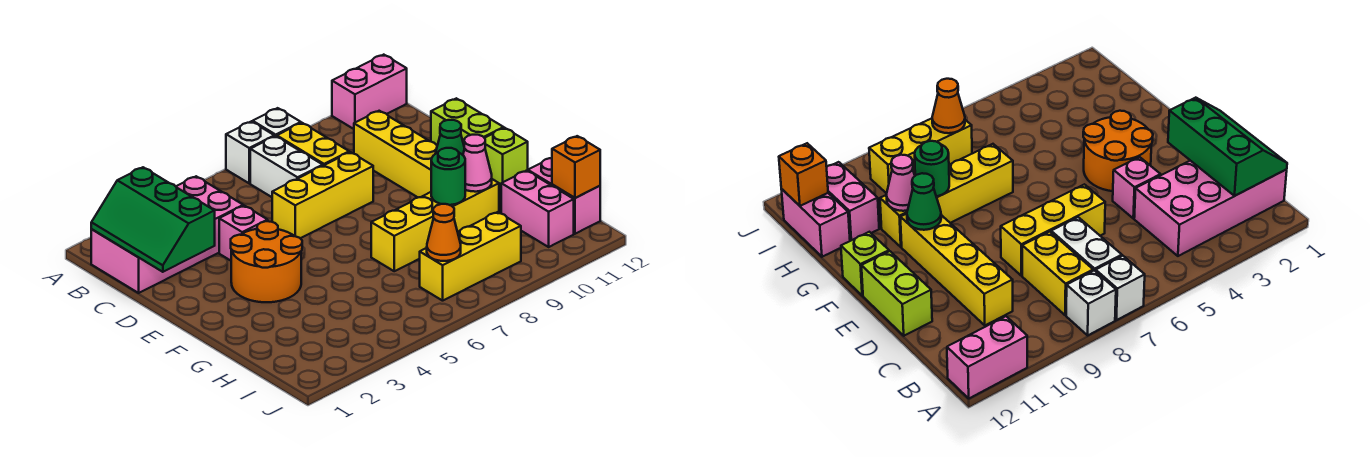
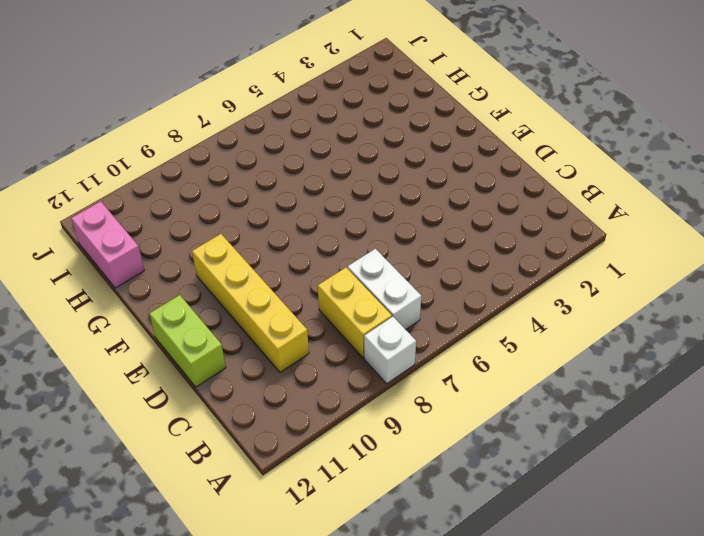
none -> white brick A7 level 1
none -> pink brick A11:A12 level 1
none -> pink brick B1:C4 level 1

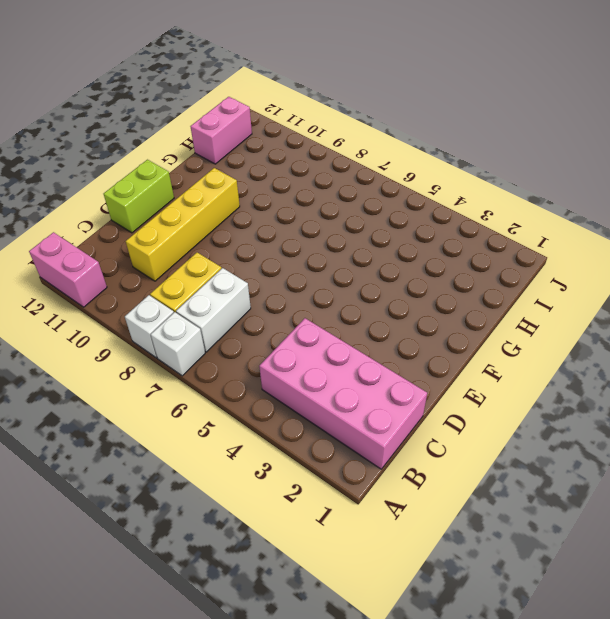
none -> pink brick D4 level 1
none -> yellow brick D6:D8 level 1
none -> orange round brick E3:F4 level 1

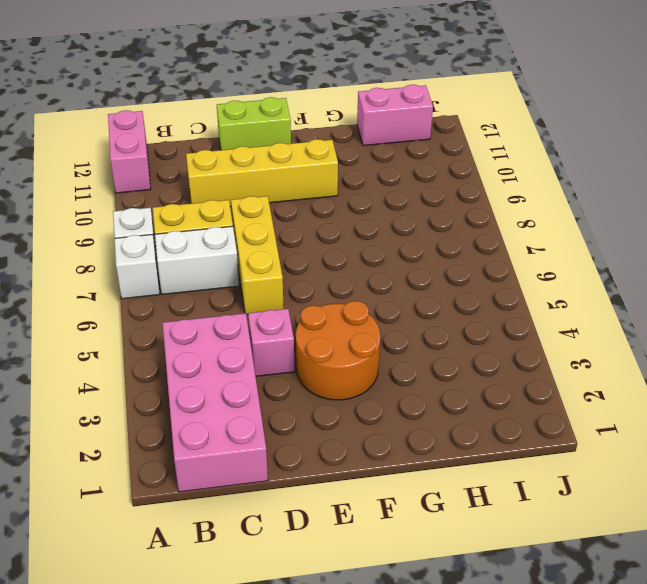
none -> lime brick F12 level 1
none -> yellow brick G7:G10 level 1
none -> pink brick H11:I11 level 1

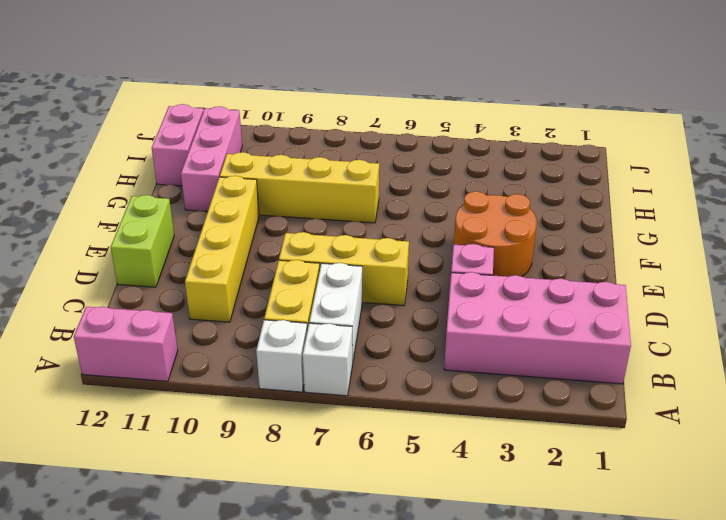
pink brick G11:I11 level 1 -> pink brick H11:I11 level 1
none -> lime brick F12 level 1
none -> yellow brick I7:I9 level 1
none -> green slope B1:D2 level 2 top 2

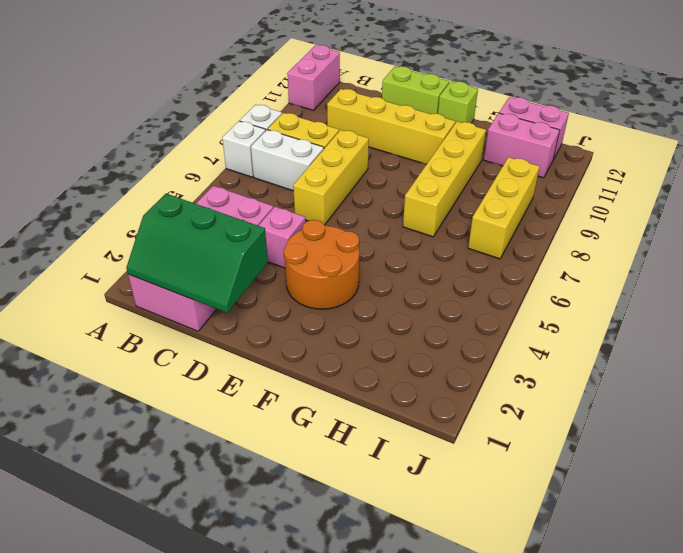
none -> green cone F10 level 2
none -> green round brick G9 level 2
none -> pink cone G10 level 2

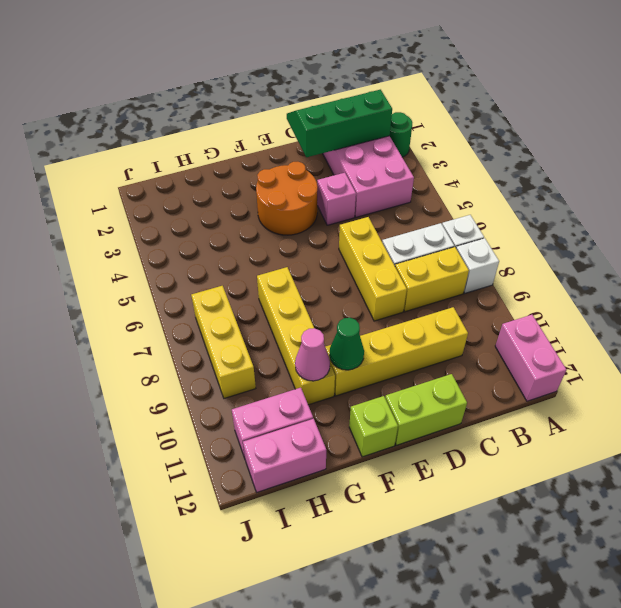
green round brick A2 level 1 -> green round brick G9 level 2
none -> orange cone I7 level 2
none -> orange brick I12 level 2

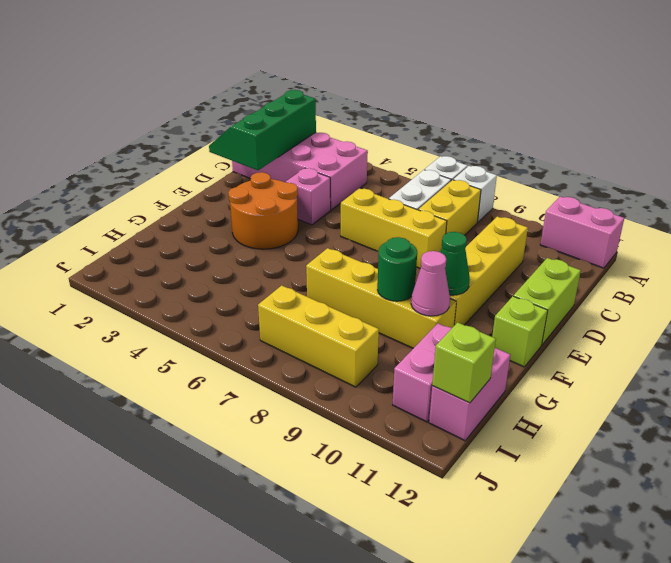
lime brick I12 level 2 -> orange brick I12 level 2
none -> orange cone I7 level 2

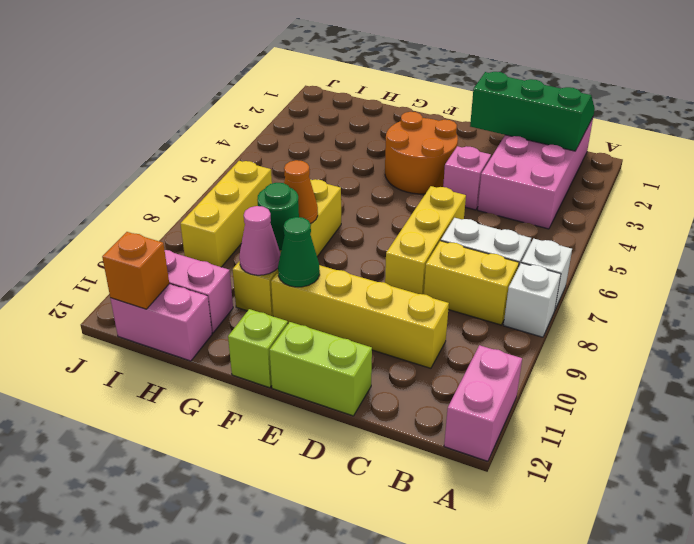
orange cone G8 level 2 -> orange cone I7 level 2

